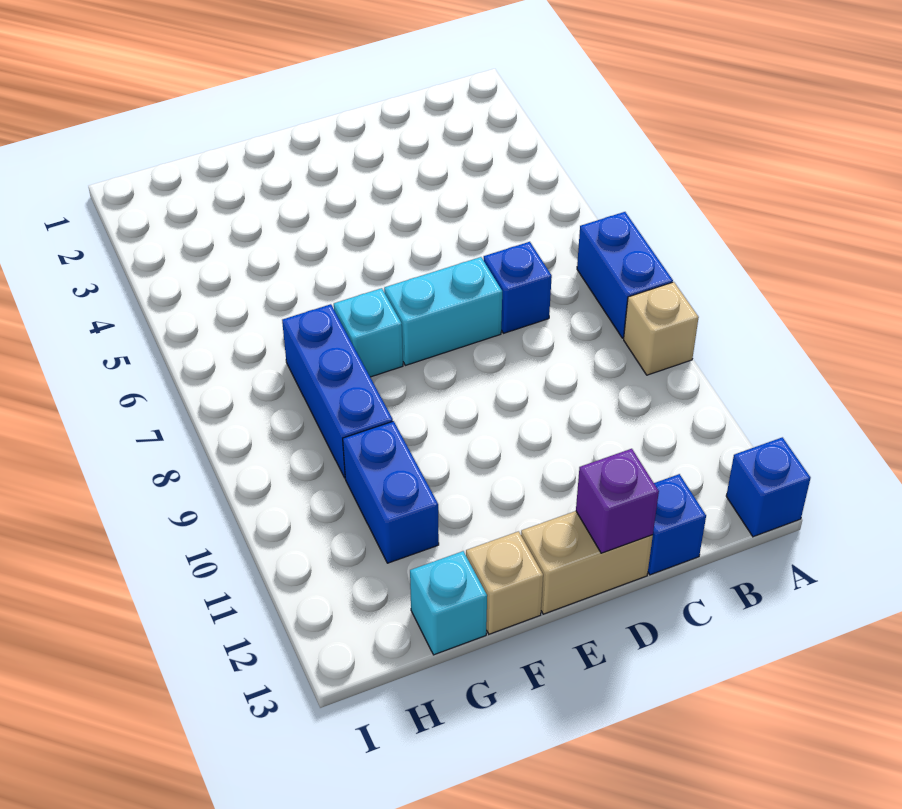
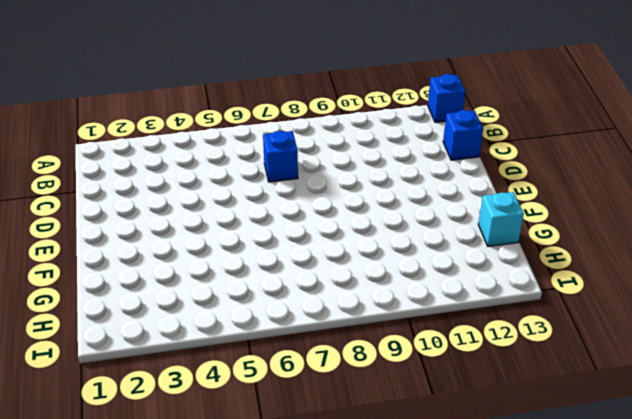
none -> blue brick A7:A8 level 1
none -> tan brick A9 level 1
none -> cyan brick D7:E7 level 1

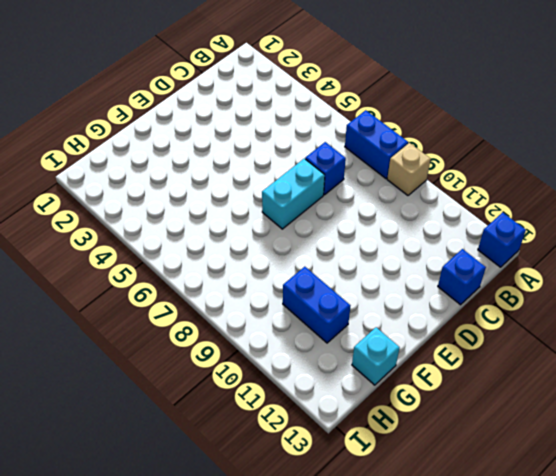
none -> tan brick D13:E13 level 1
none -> cyan brick F7 level 1
none -> tan brick F13 level 1

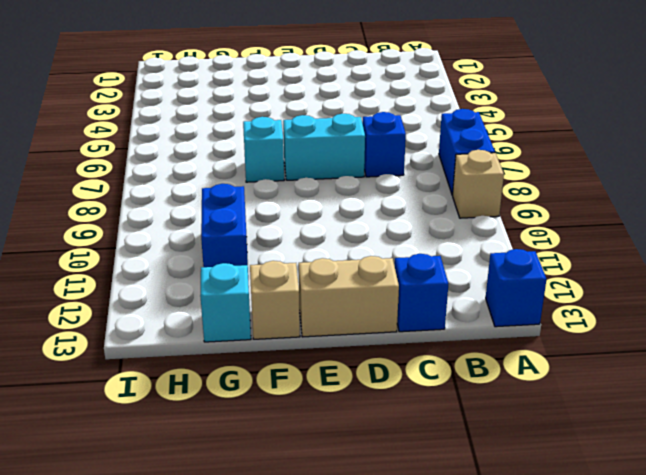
none -> blue brick G7:G9 level 1
none -> purple brick D13 level 2

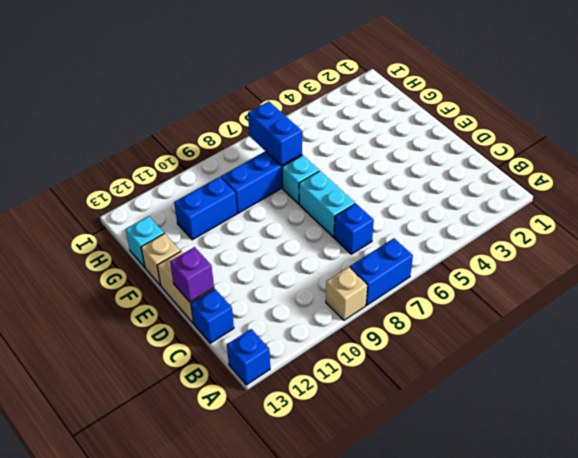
blue brick G7:H7 level 2 -> none

